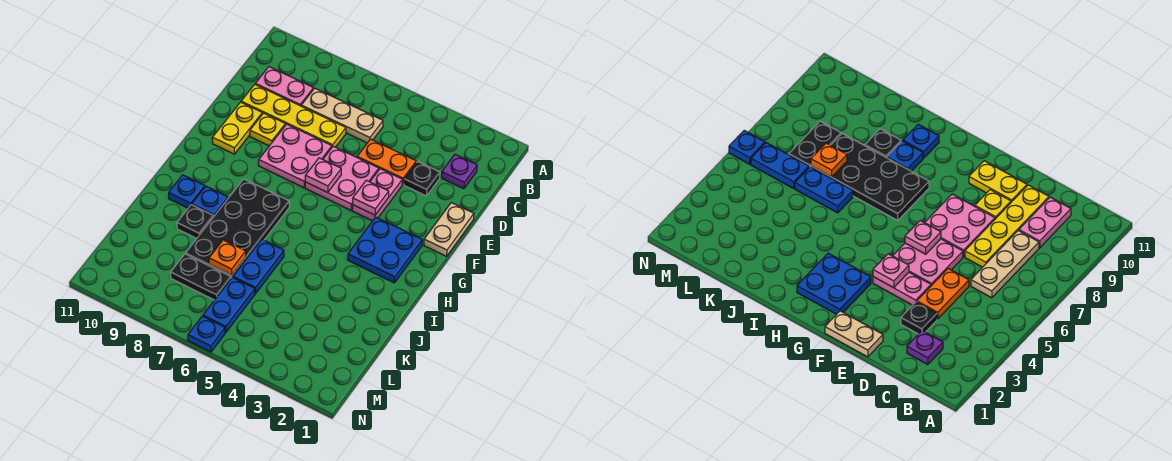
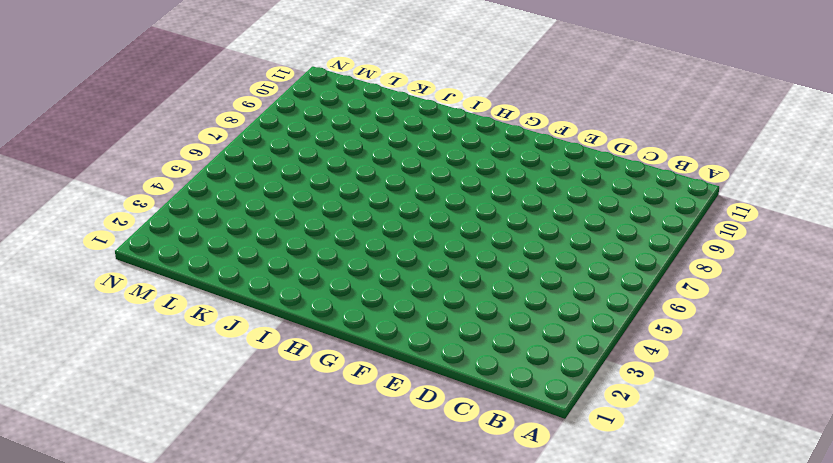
none -> purple plate C2 level 1
none -> tan plate C6:C8 level 1
none -> pink plate C9:C10 level 1

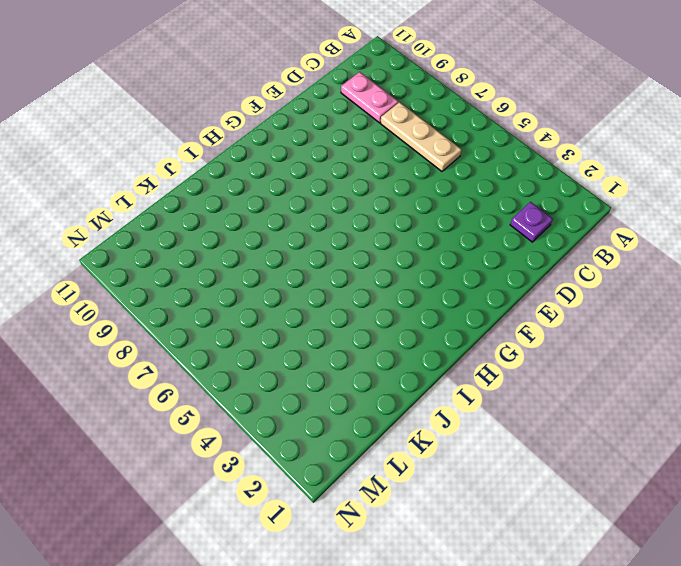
none -> black plate D3 level 1
none -> orange plate D4:D5 level 1
none -> yellow plate D7:D10 level 1

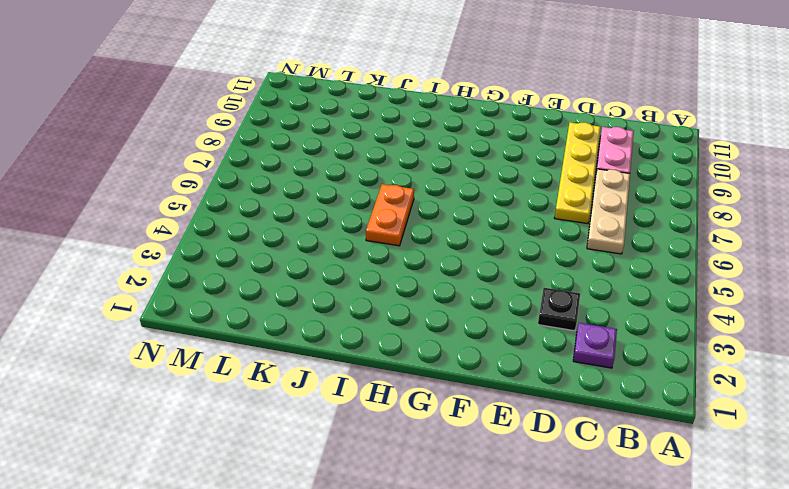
orange plate I5:I6 level 1 -> orange plate D4:D5 level 1
none -> tan plate E1:F1 level 1
none -> pink plate E4:F4 level 1
none -> pink plate E5:F6 level 1

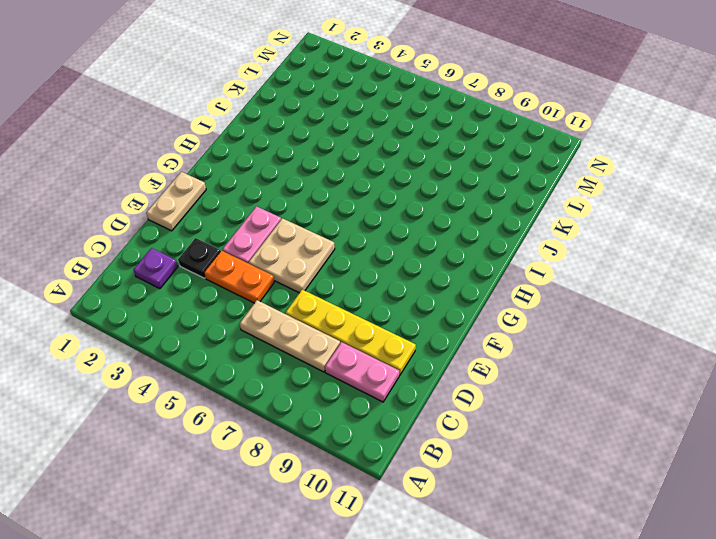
tan plate E5:F6 level 1 -> pink plate E5:F6 level 1
none -> pink plate E7:F8 level 1
none -> yellow plate E9 level 1
none -> yellow plate E10:F10 level 1

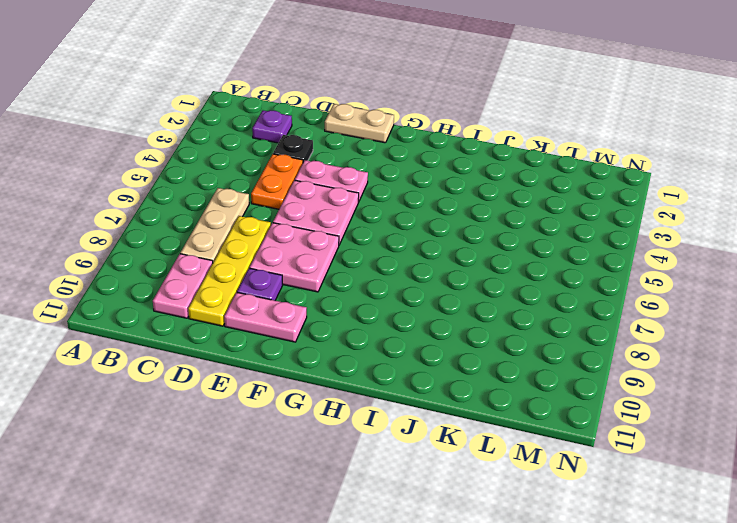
purple plate E9 level 1 -> yellow plate E9 level 1
pink plate E10:F10 level 1 -> yellow plate E10:F10 level 1
none -> blue plate G2:H3 level 1
none -> black plate H7:K8 level 1
none -> blue plate I9 level 1

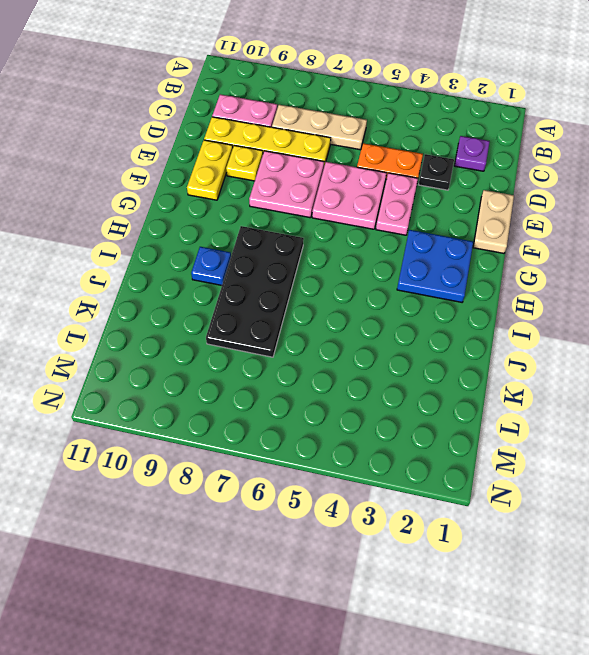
none -> blue plate I10 level 1
none -> blue plate J6:K6 level 1
none -> black plate J9 level 1

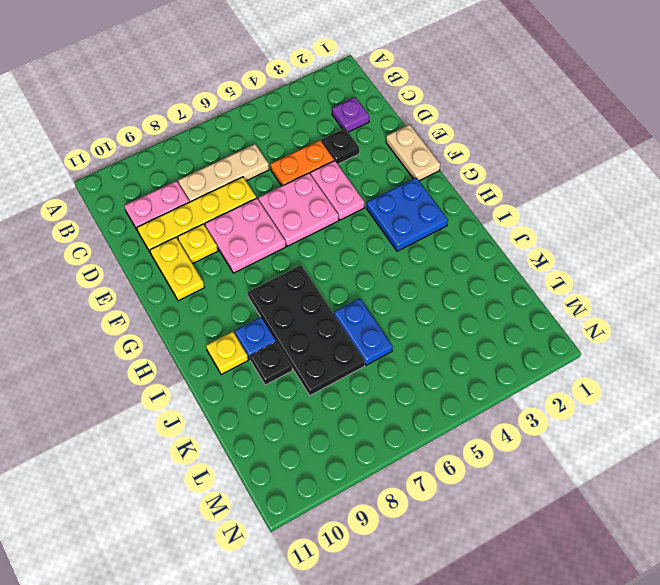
yellow plate I10 level 1 -> blue plate I10 level 1
none -> blue plate L6:M6 level 1
none -> black plate L7:L8 level 1
none -> blue plate N6 level 1

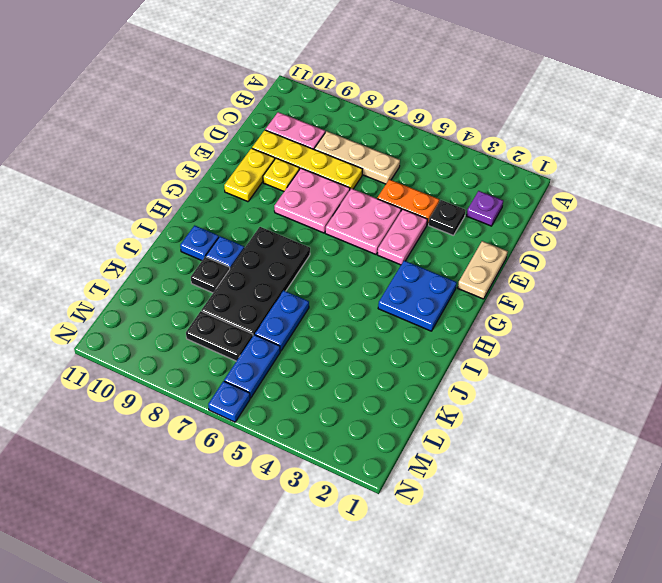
none -> pink plate F4 level 2
none -> pink plate F6 level 2
none -> orange plate K7 level 2

